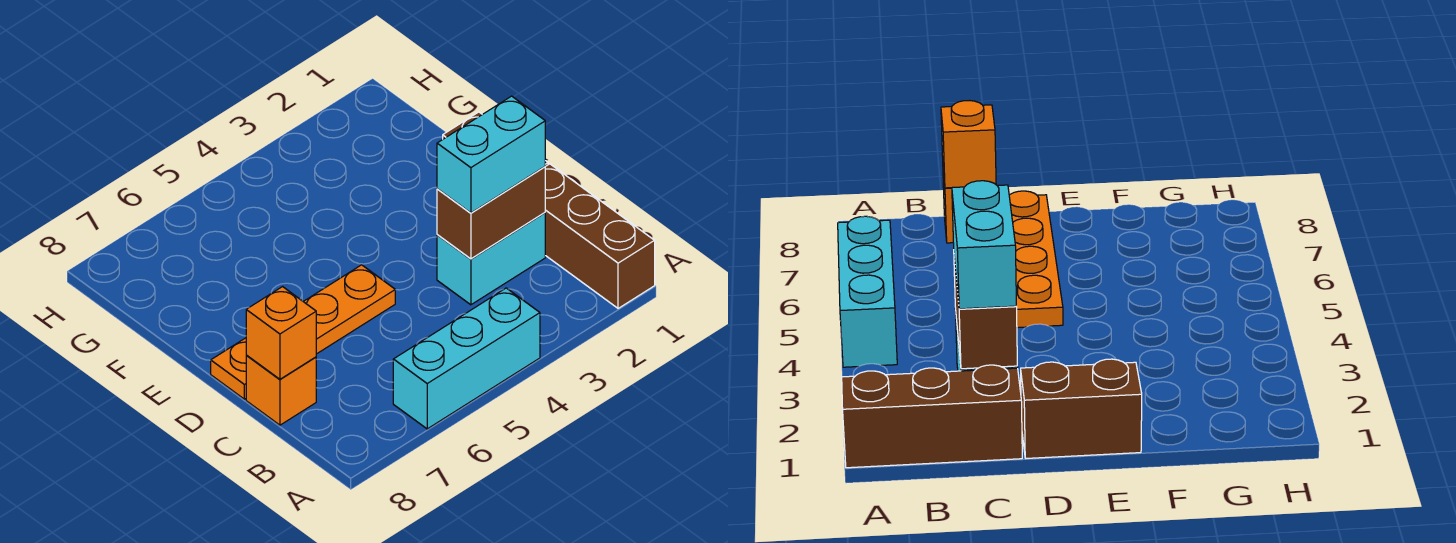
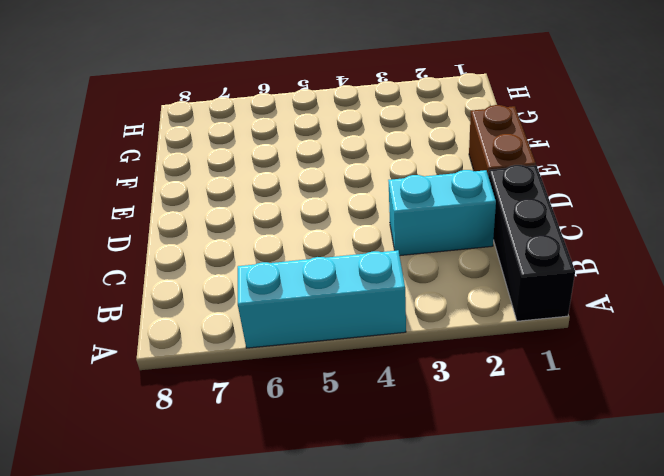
black brick A1:C1 level 1 -> brown brick A1:C1 level 1
none -> orange brick C8 level 1
none -> orange plate D5:D8 level 1

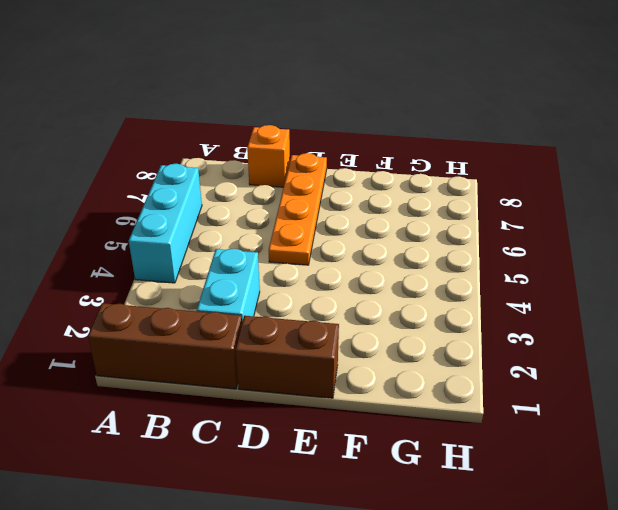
none -> brown brick C2:C3 level 2
none -> orange brick C8 level 2

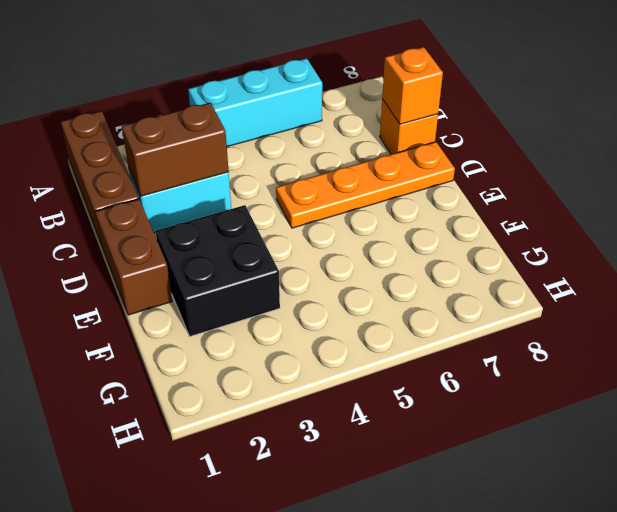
black brick E2:F3 level 1 -> none
none -> cyan brick C2:C3 level 3

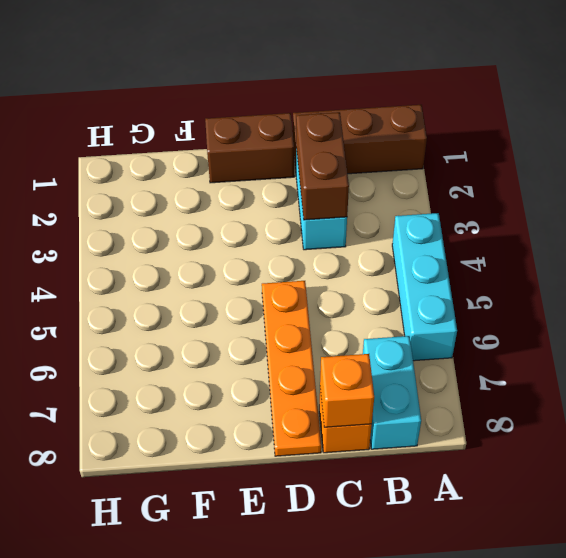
cyan brick B7:B8 level 1 -> cyan brick C2:C3 level 3

